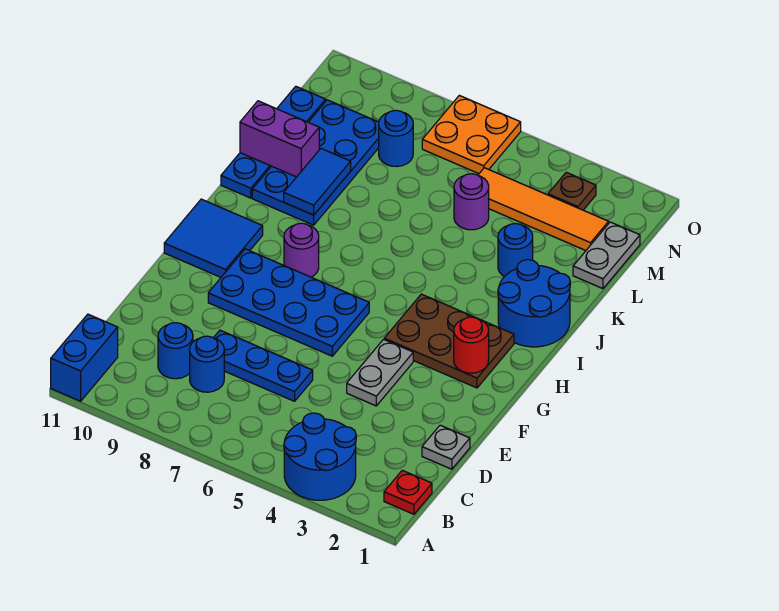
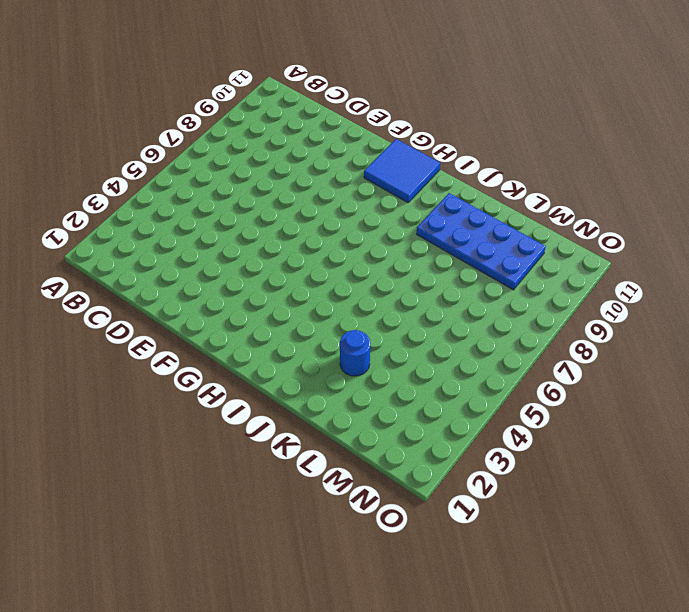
none -> blue round brick A3:B4 level 1
none -> blue brick A11:B11 level 1
none -> red plate B1 level 1

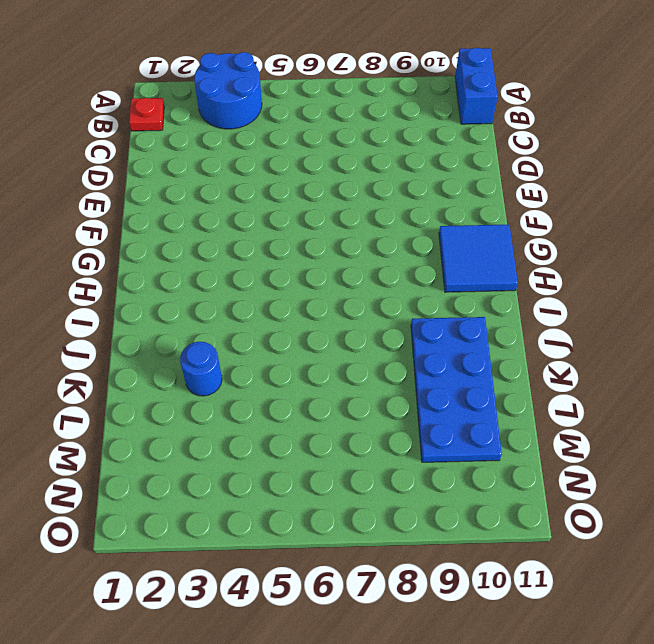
none -> blue round brick C8 level 1
none -> blue round brick C9 level 1
none -> grey plate D1 level 1

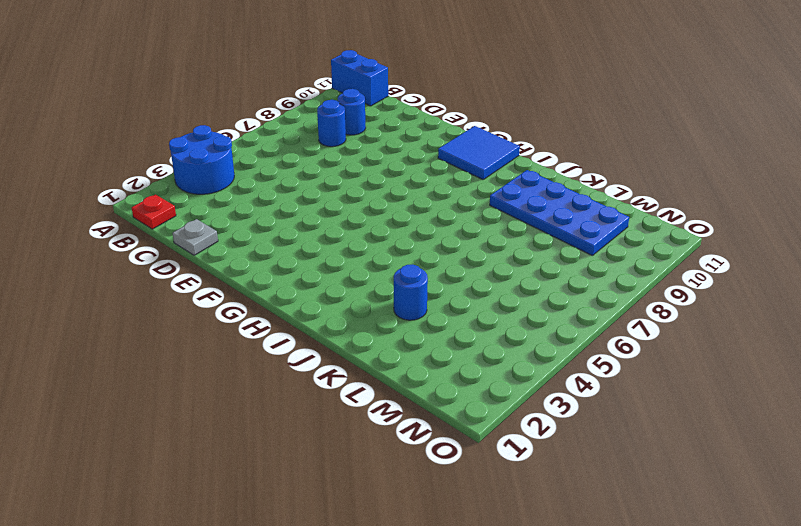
none -> blue plate D6:D8 level 1
none -> grey plate E4:F4 level 1
none -> blue plate F6:G9 level 1

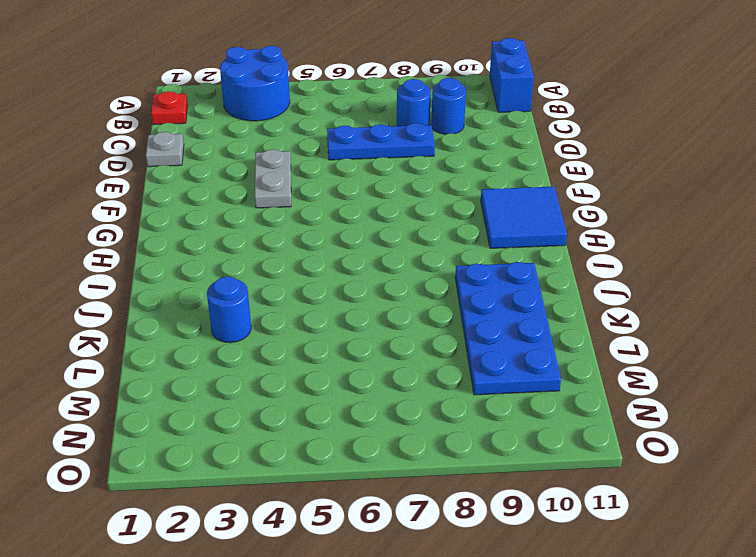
none -> blue plate F6:G9 level 1
none -> brown plate G2:H4 level 1
none -> purple round brick H8 level 1

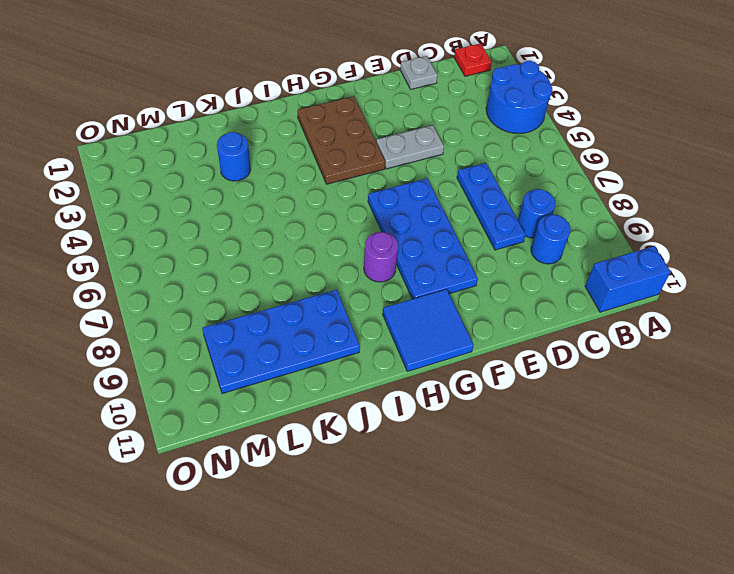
none -> blue round brick I1:J2 level 1
none -> blue plate J11:M11 level 1
none -> grey plate L1:M1 level 1

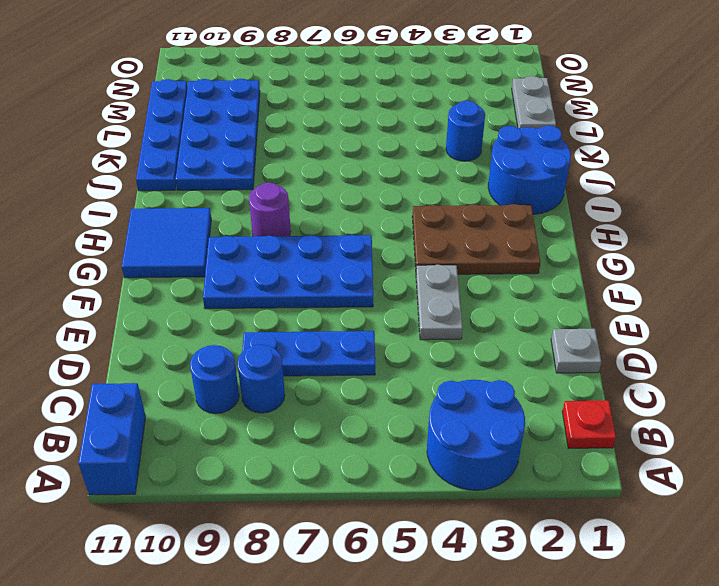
none -> purple round brick L5 level 1
none -> orange tile M2:M5 level 1
none -> blue round brick M8 level 1

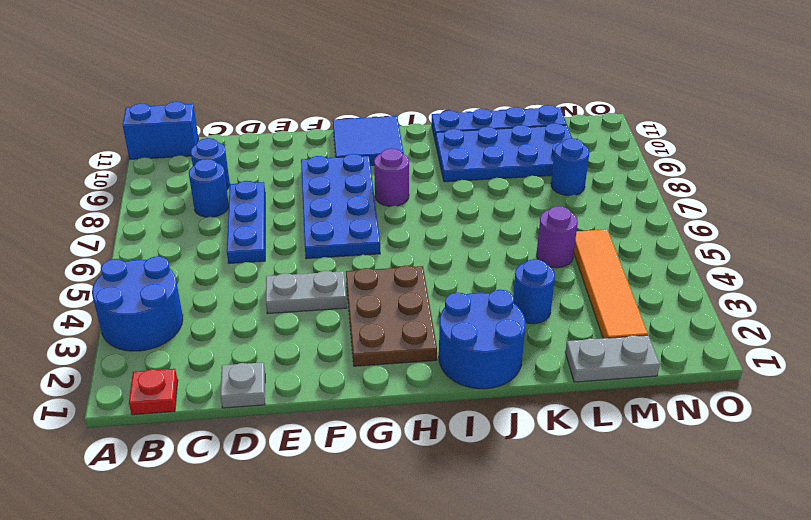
none -> brown plate N3 level 1
none -> orange plate N6:O7 level 1
none -> red round brick G2 level 2

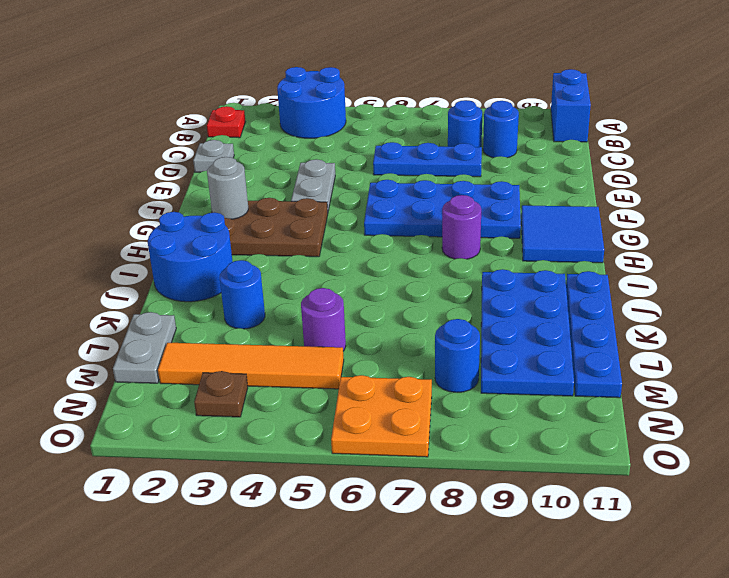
grey round brick G2 level 2 -> red round brick G2 level 2
none -> blue tile J9:K9 level 2
none -> purple brick K10:K11 level 2

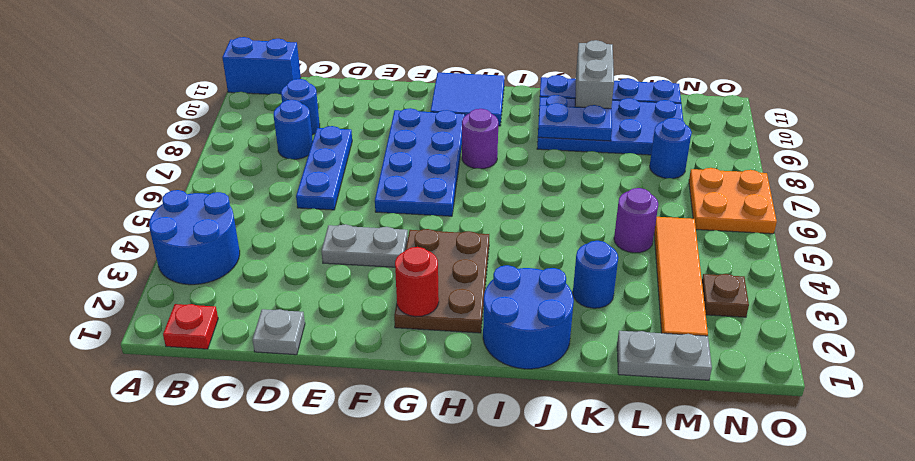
blue plate J9:K9 level 2 -> blue tile J9:K9 level 2
grey brick K10:K11 level 2 -> purple brick K10:K11 level 2

